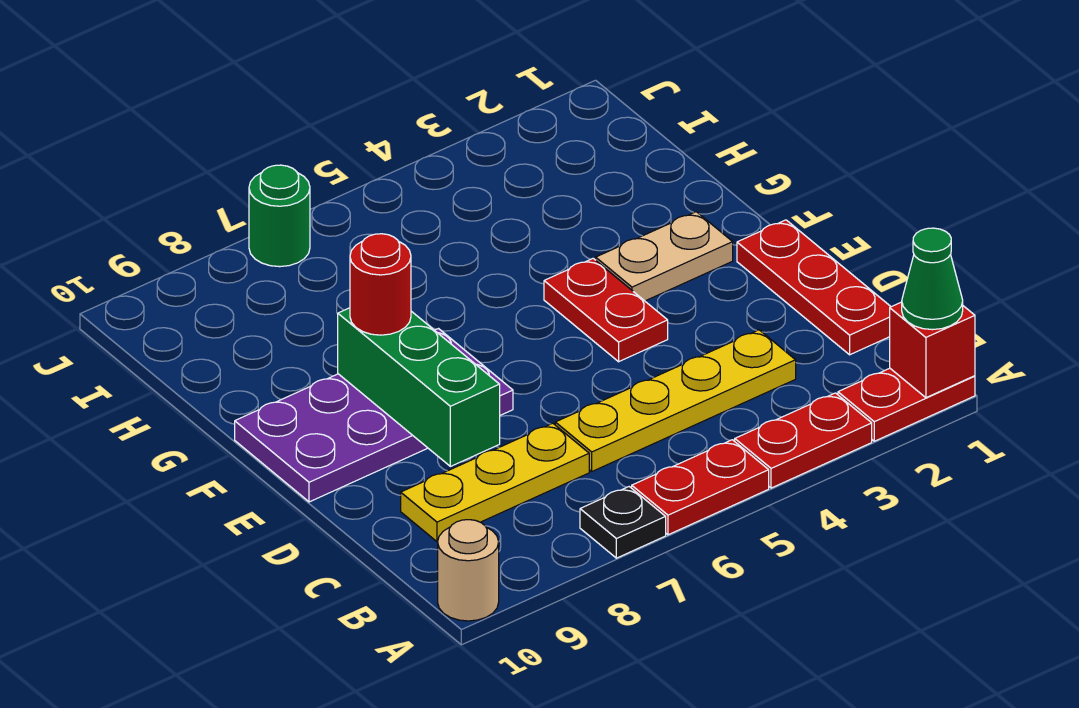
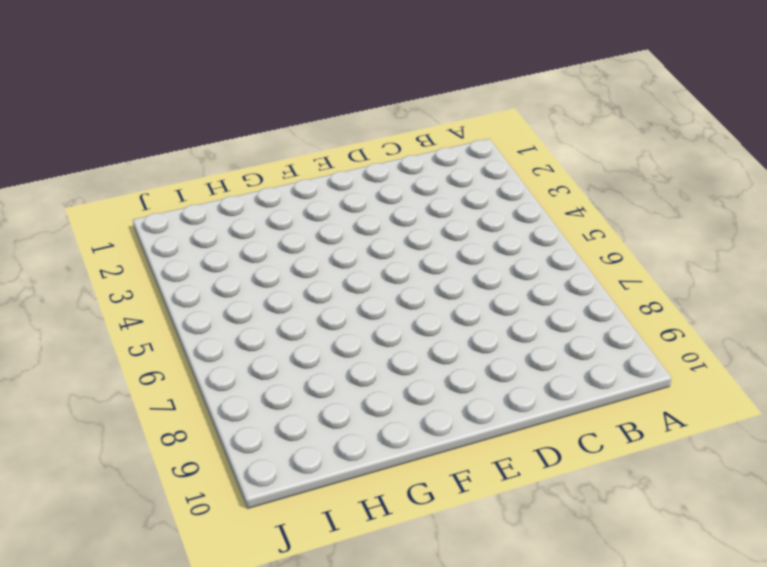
none -> red plate A1:A2 level 1
none -> red plate A3:A4 level 1
none -> red plate A5:A6 level 1

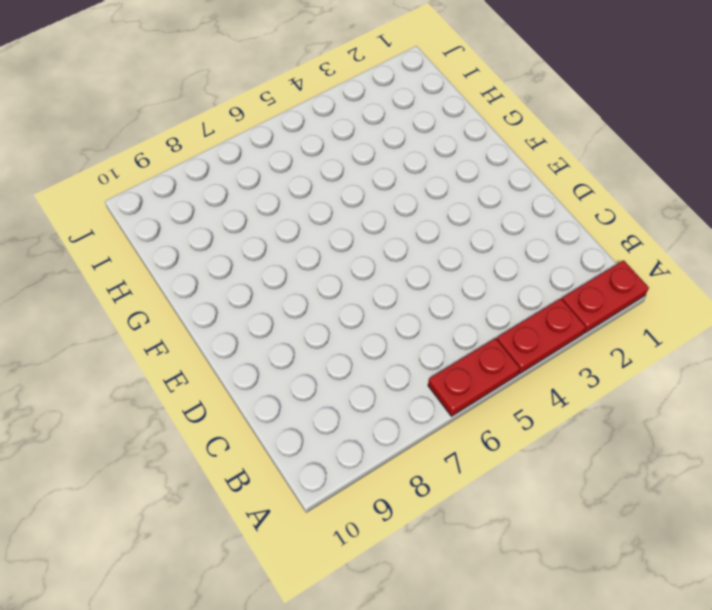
none -> black plate A7 level 1
none -> tan round brick A10 level 1
none -> red plate C1:E1 level 1

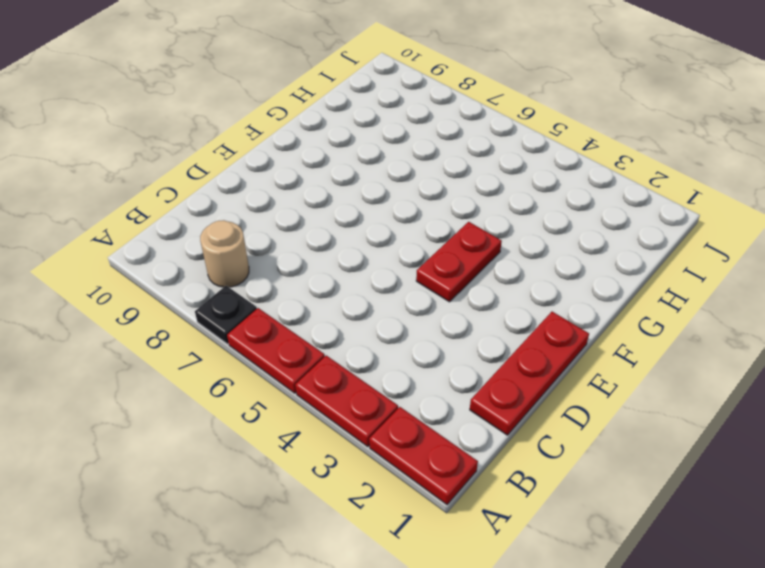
tan round brick B8 level 1 -> tan round brick A10 level 1
none -> yellow plate C3:C6 level 1
none -> yellow plate C7:C9 level 1
none -> purple plate E7:F10 level 1

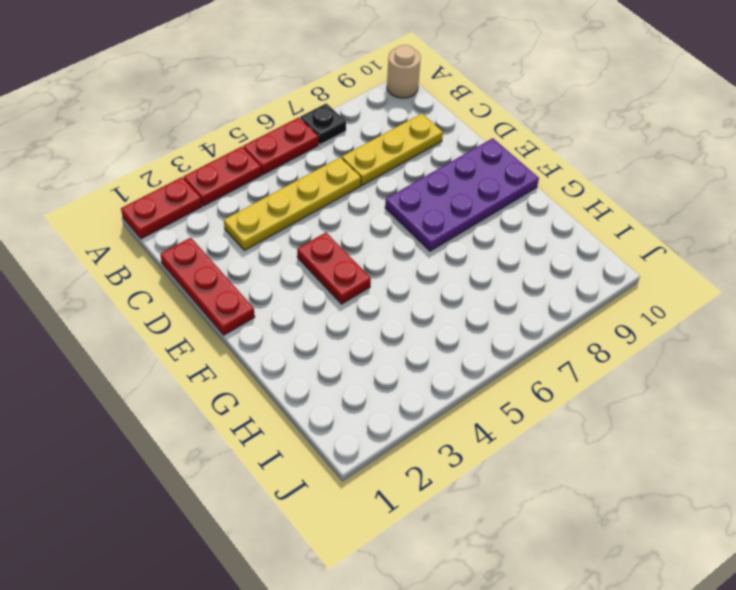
none -> tan plate F2:F3 level 1
none -> green round brick J7 level 1
none -> red brick A1 level 2

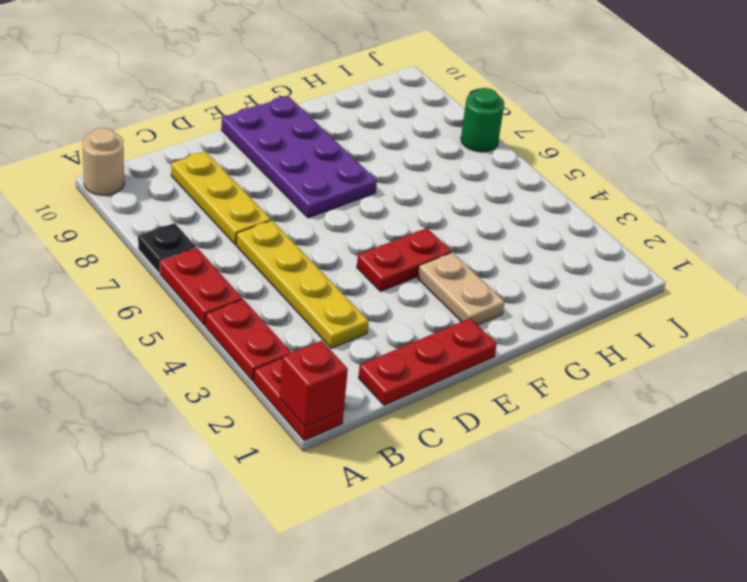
none -> green brick D8:F8 level 2
none -> green cone A1 level 3
none -> red round brick F8 level 3

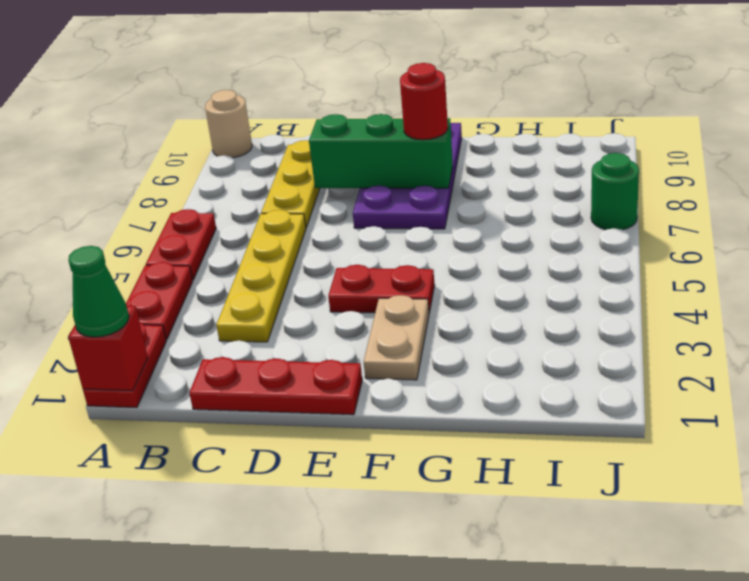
none -> black plate A7 level 1

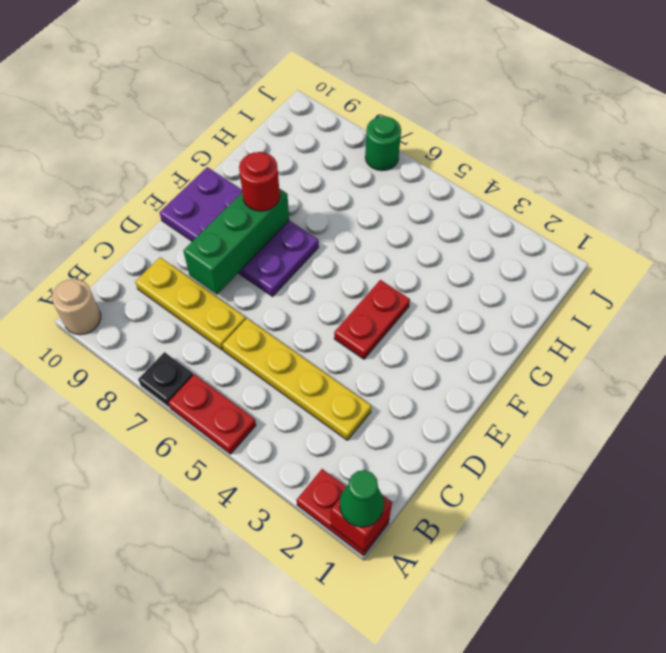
none -> red plate A3:A4 level 1
none -> red plate C1:E1 level 1
none -> tan plate F2:F3 level 1

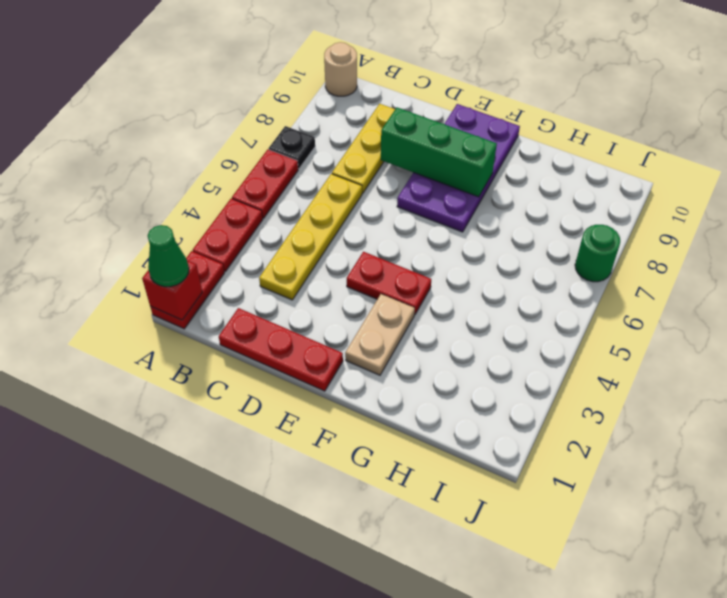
none -> red round brick F8 level 3

